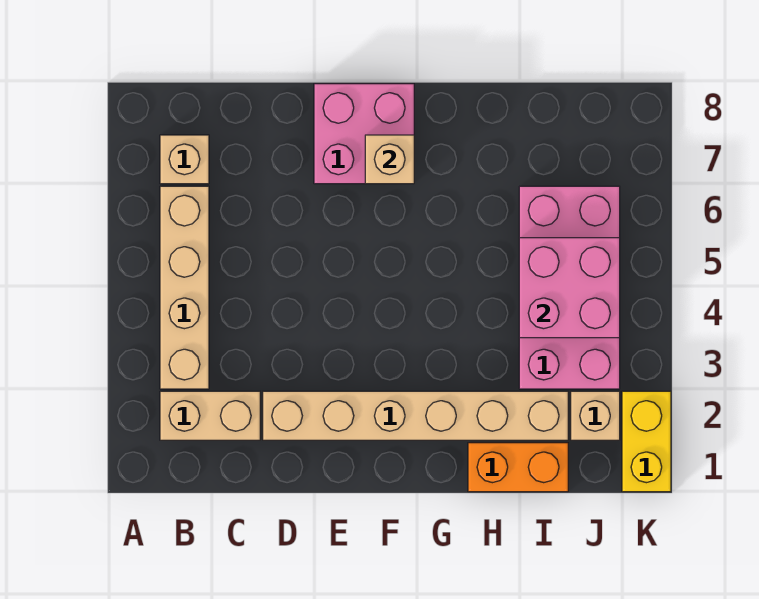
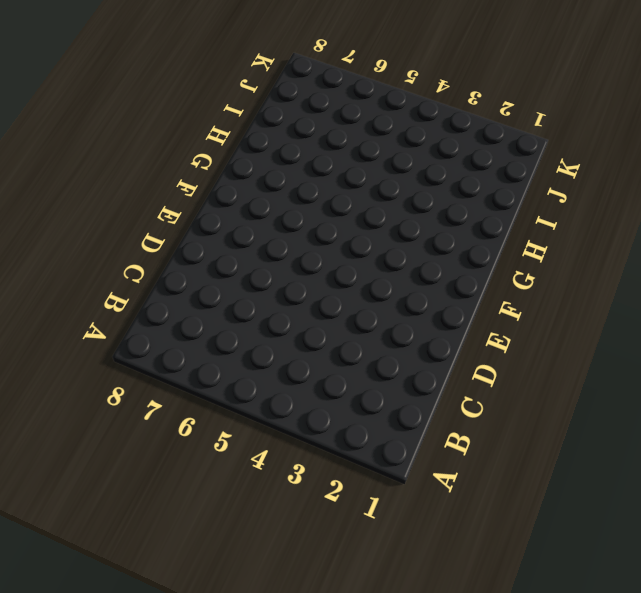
none -> tan brick B2:C2 level 1
none -> tan brick B3:B6 level 1

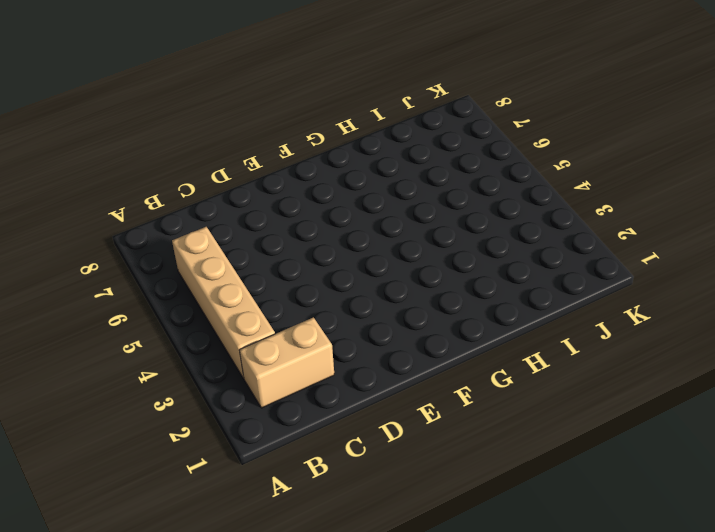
none -> tan brick B7 level 1
none -> tan brick D2:I2 level 1

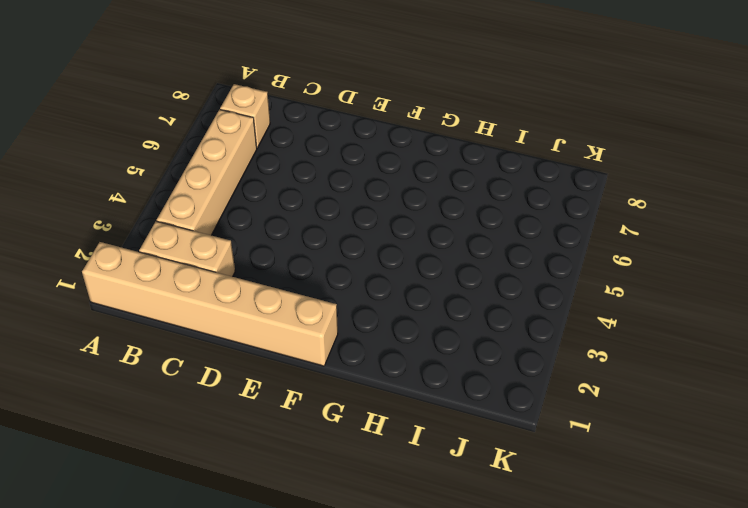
tan brick A1:F1 level 1 -> tan brick D2:I2 level 1
none -> pink brick E7:F8 level 1
none -> orange brick H1:I1 level 1

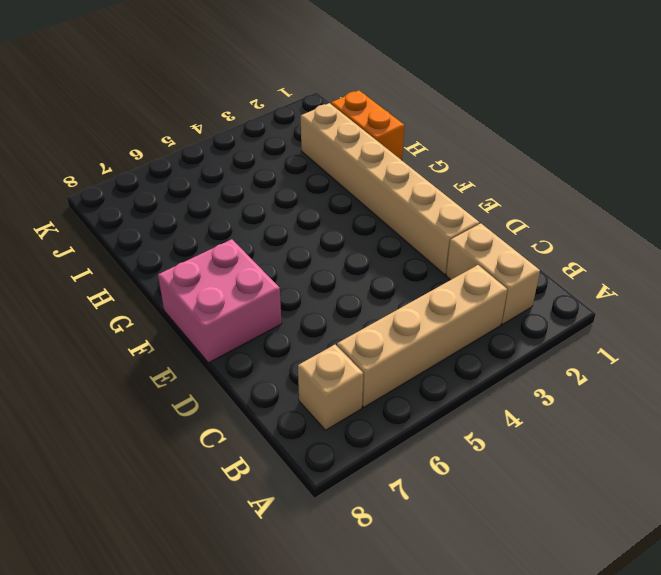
none -> pink brick I3:J6 level 1
none -> tan brick J2 level 1

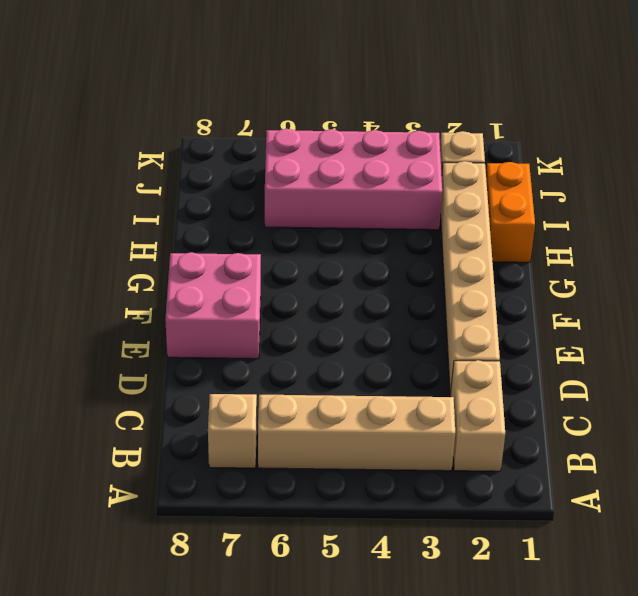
none -> yellow brick K1:K2 level 1
none -> tan brick F7 level 2

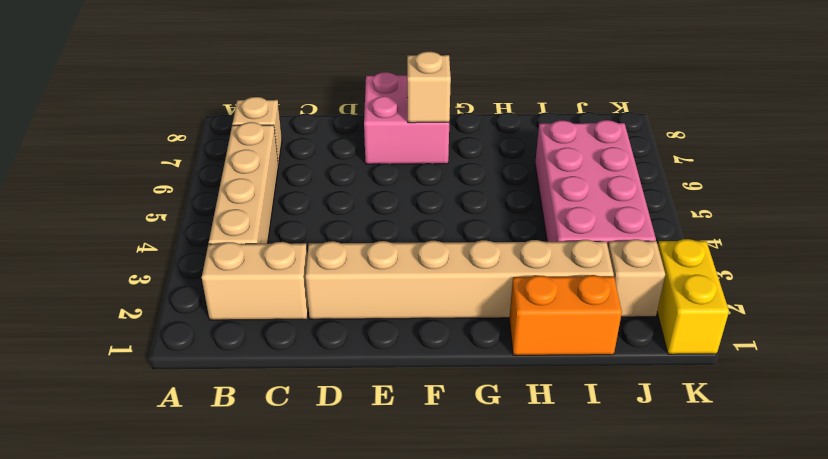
none -> pink brick I4:J5 level 2

